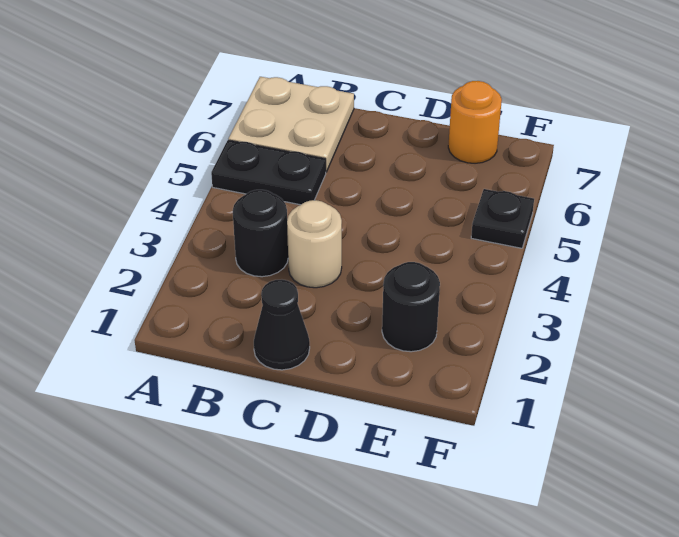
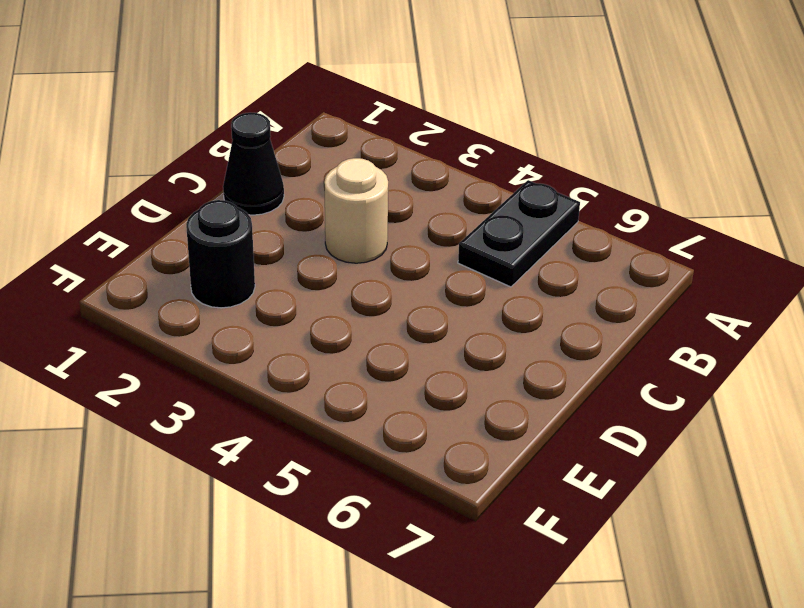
none -> tan plate A6:B7 level 1
none -> black round brick B3 level 1

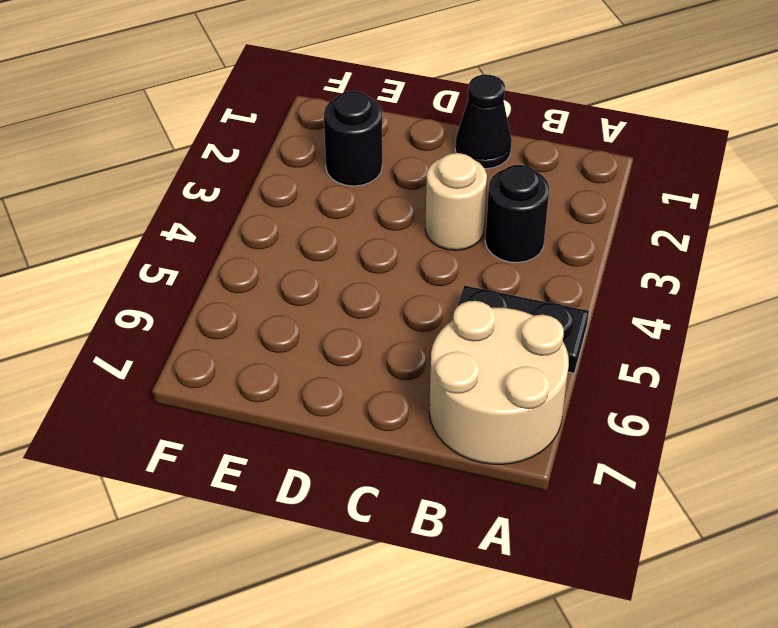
tan round brick A6:B7 level 1 -> tan plate A6:B7 level 1
none -> orange round brick E7 level 1
none -> black plate F5 level 1

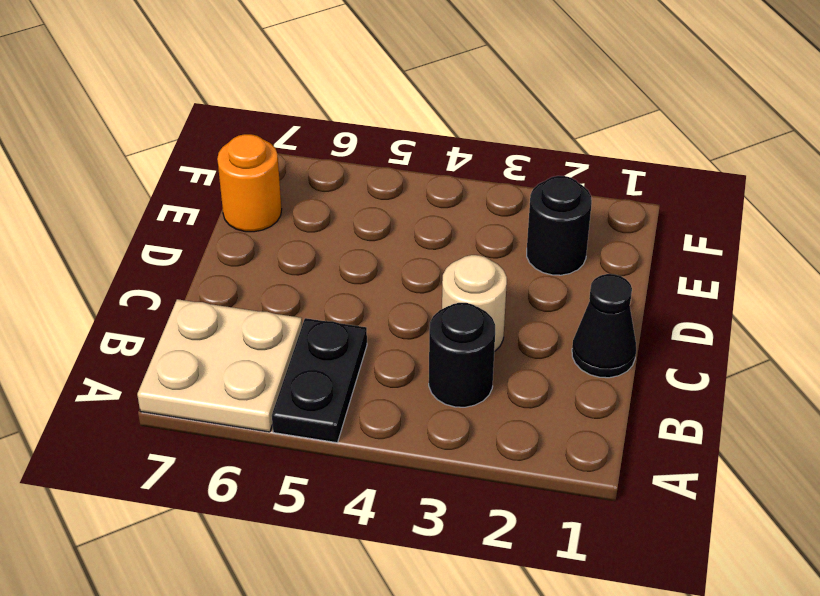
none -> black plate F5 level 1

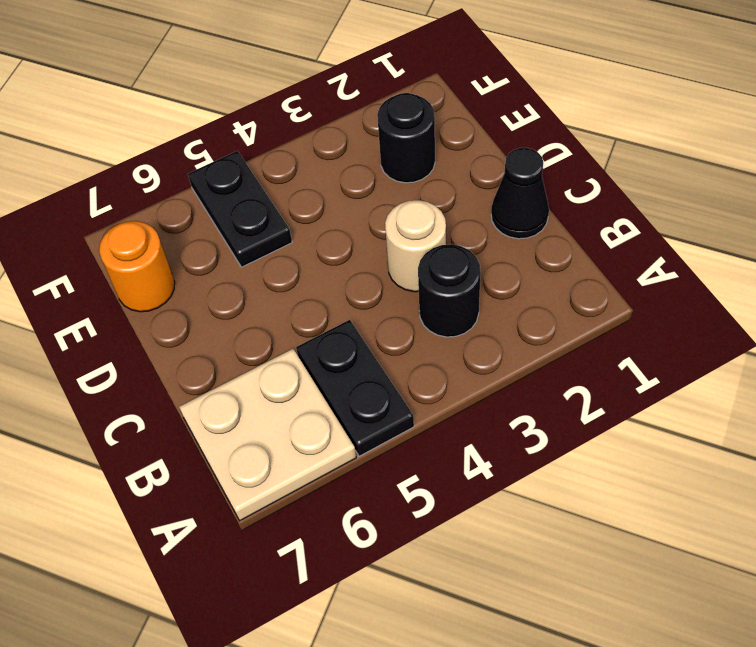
black plate E5:F5 level 1 -> black plate F5 level 1

